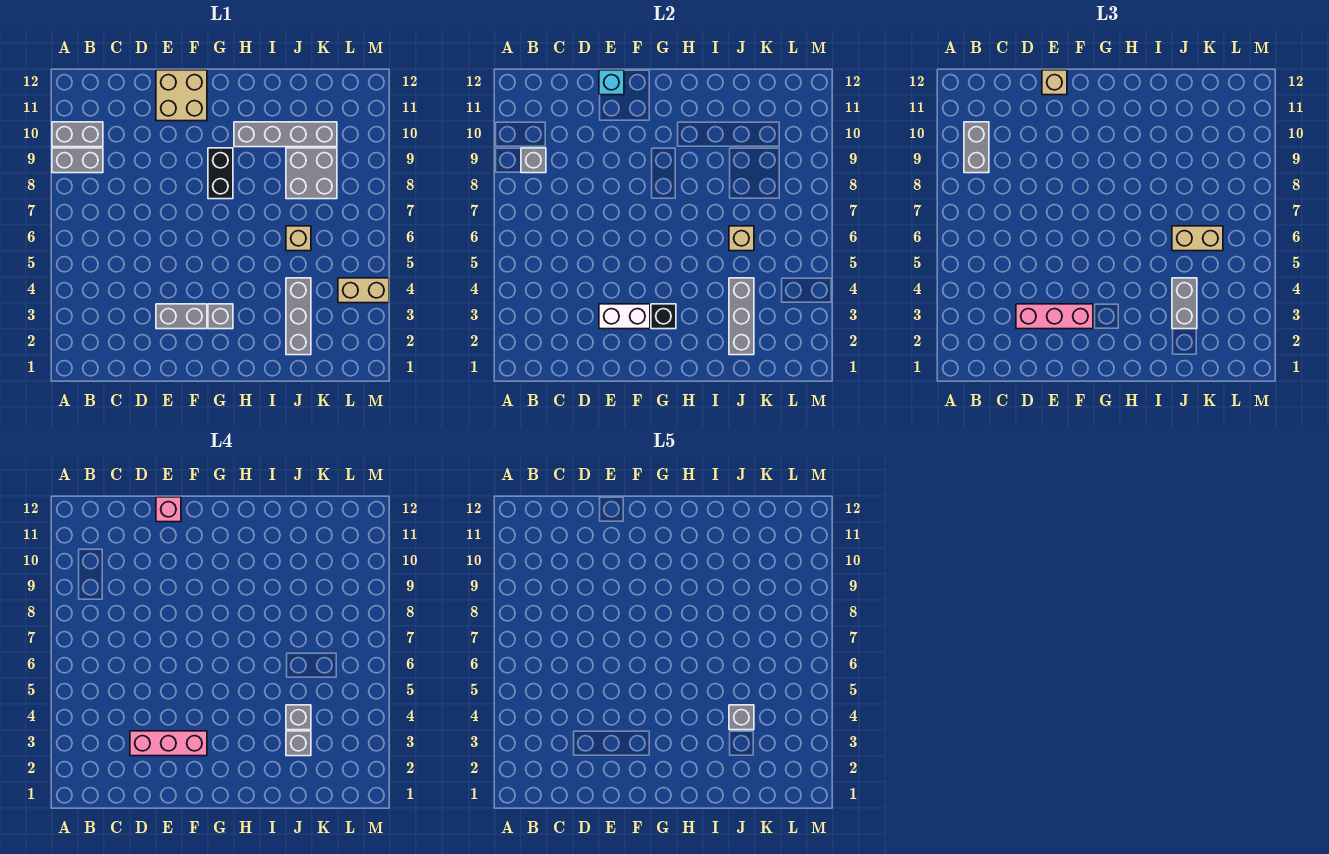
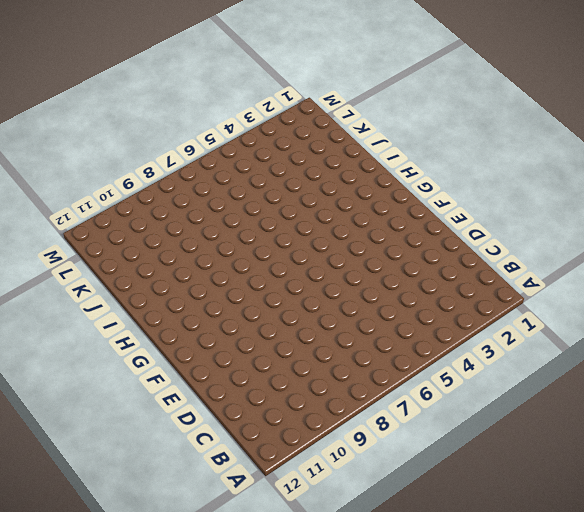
none -> grey brick A9:B9 level 1
none -> grey brick A10:B10 level 1
none -> grey brick E3:F3 level 1

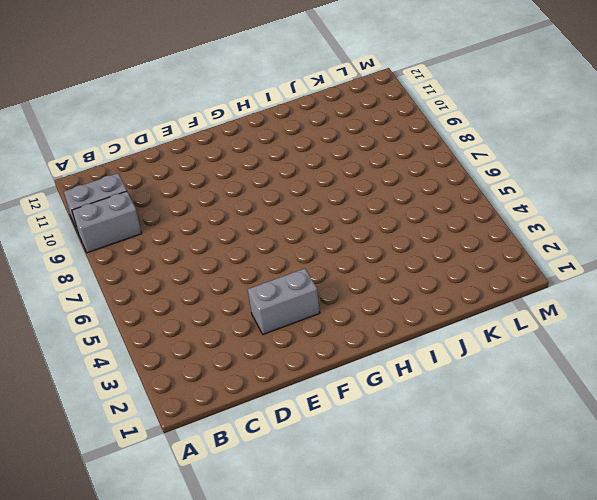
none -> tan brick E11:F12 level 1
none -> grey brick G3 level 1
none -> black brick G8:G9 level 1

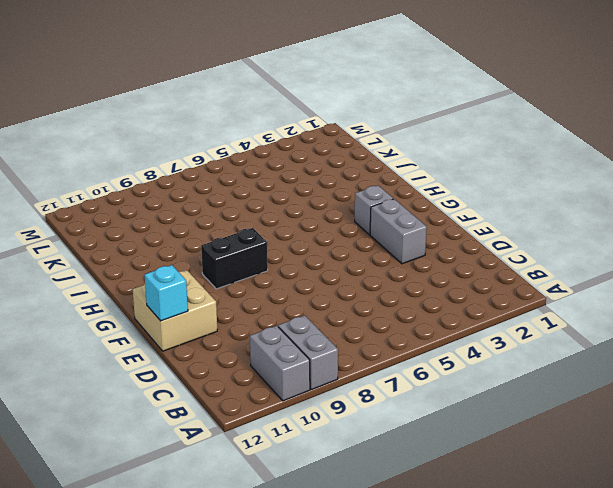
none -> grey brick H10:K10 level 1
none -> grey brick J2:J4 level 1
none -> tan brick J6 level 1

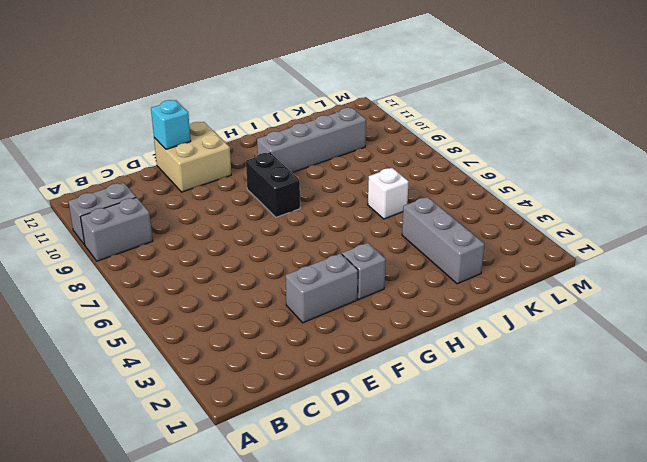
white brick J6 level 1 -> tan brick J6 level 1
none -> grey brick J8:K9 level 1
none -> tan brick L4:M4 level 1
none -> grey brick B9 level 2

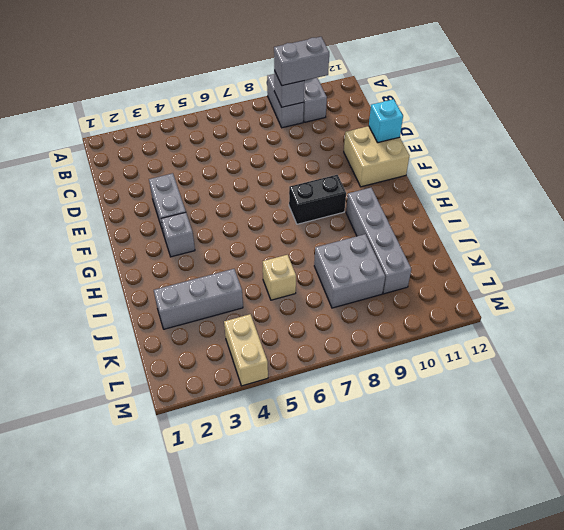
none -> white brick E3:F3 level 2
none -> black brick G3 level 2
none -> grey brick J2:J4 level 2

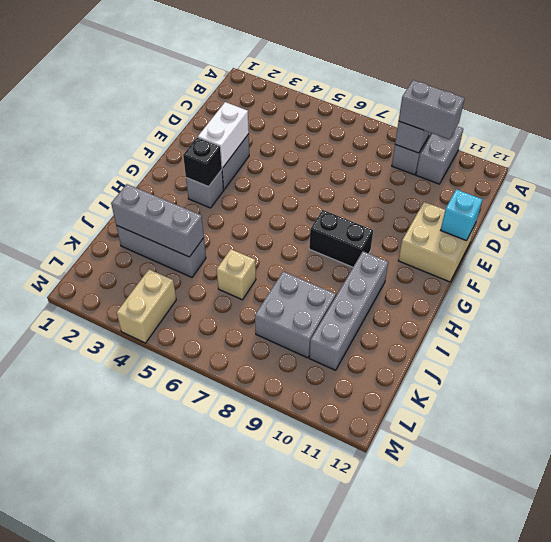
none -> tan brick J6 level 2
none -> pink brick D3:F3 level 3
none -> tan brick E12 level 3

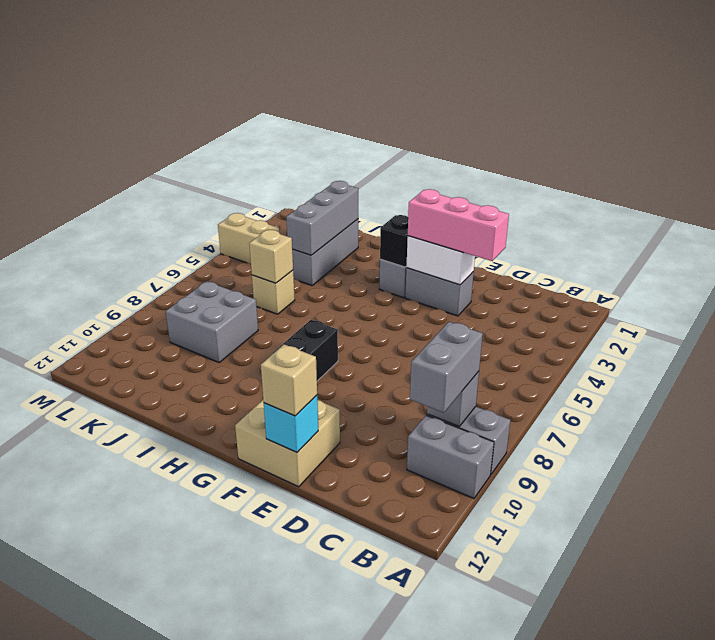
none -> grey brick H10:K10 level 1
none -> grey brick J3:J4 level 3
none -> tan brick J6:K6 level 3

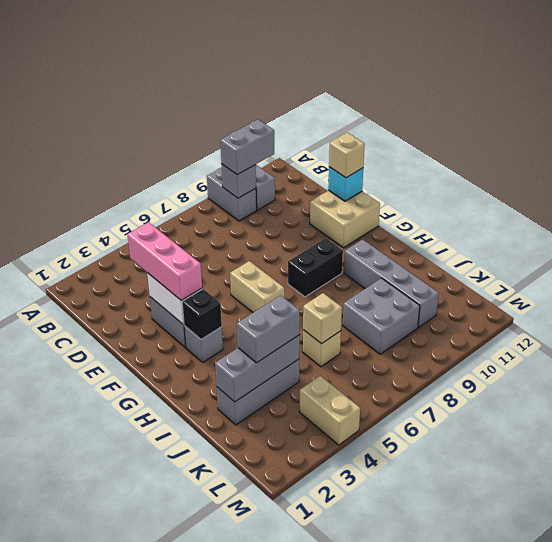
tan brick F6:G6 level 1 -> tan brick J6:K6 level 3
none -> pink brick D3:F3 level 4
none -> pink brick E12 level 4
none -> grey brick J3 level 4

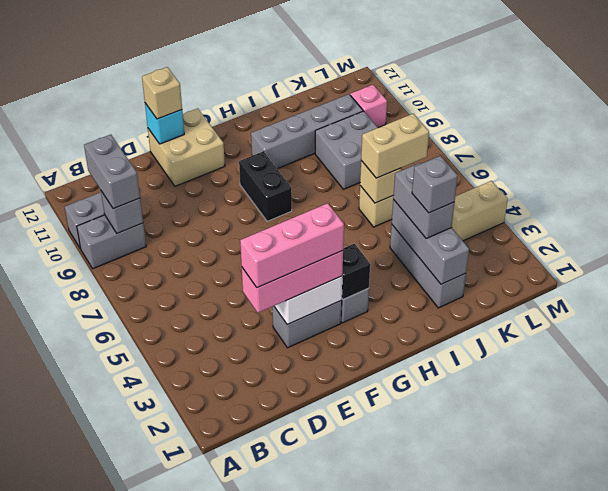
pink brick L10 level 1 -> pink brick E12 level 4
none -> grey brick J4 level 4
none -> grey brick J4 level 5

